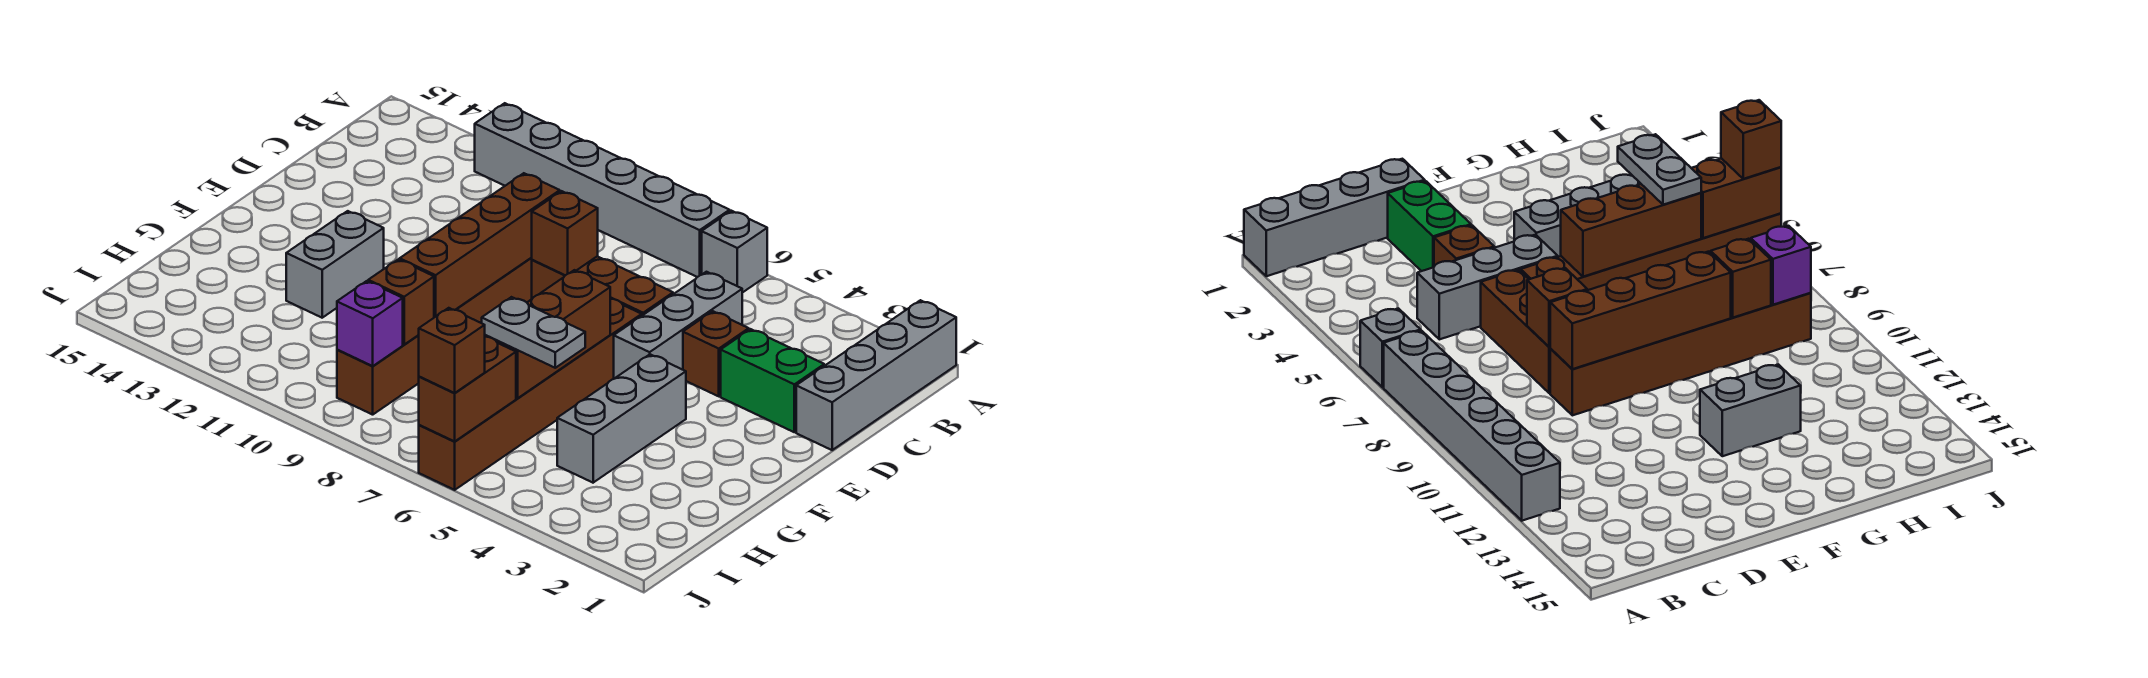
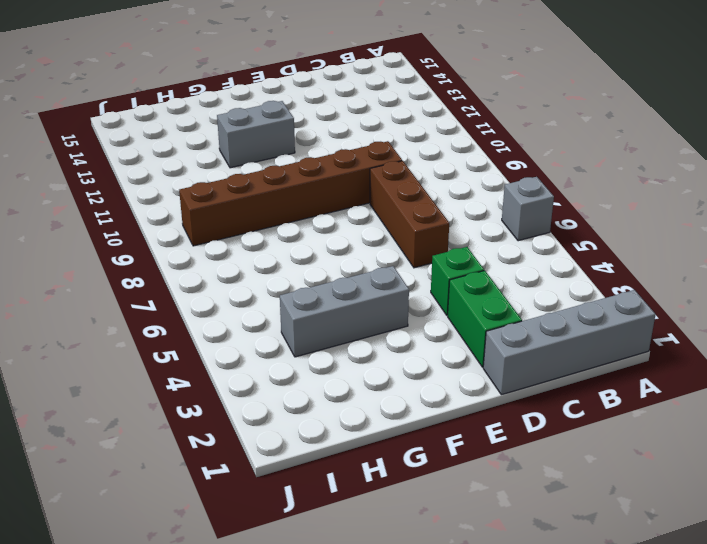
green brick D4 level 1 -> brown brick D4 level 1
none -> grey brick A7:A12 level 1
none -> grey brick C5:E5 level 1
none -> brown brick E6:J6 level 1

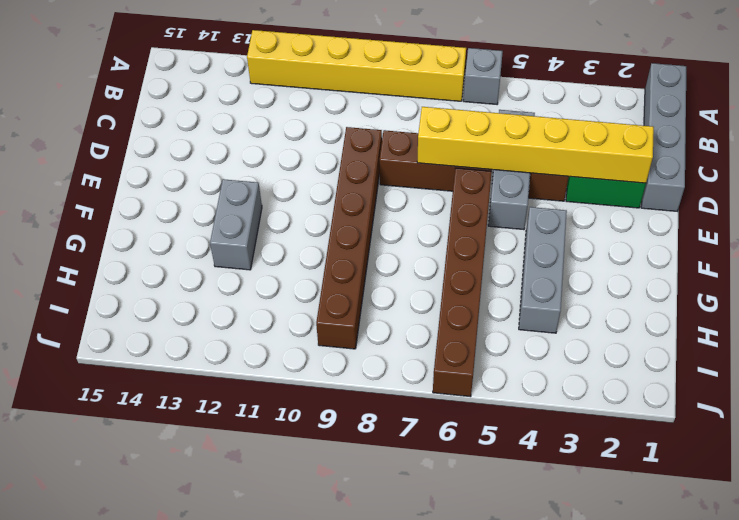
yellow brick A7:A12 level 1 -> grey brick A7:A12 level 1
yellow brick D2:D7 level 2 -> none
none -> brown brick D8 level 2
none -> brown brick D9:G9 level 2
none -> brown brick F6:H6 level 2

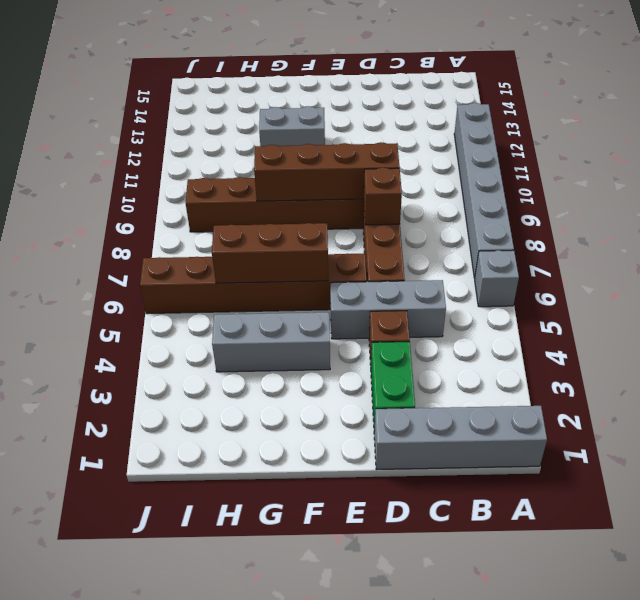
none -> brown brick H9 level 2
none -> brown brick I6:J6 level 2
none -> purple brick I9 level 2

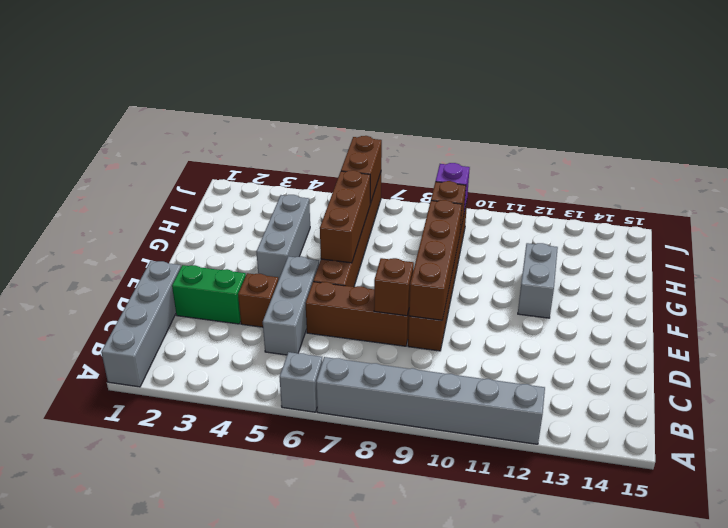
none -> grey plate H5:H6 level 3
none -> brown brick J6 level 3

